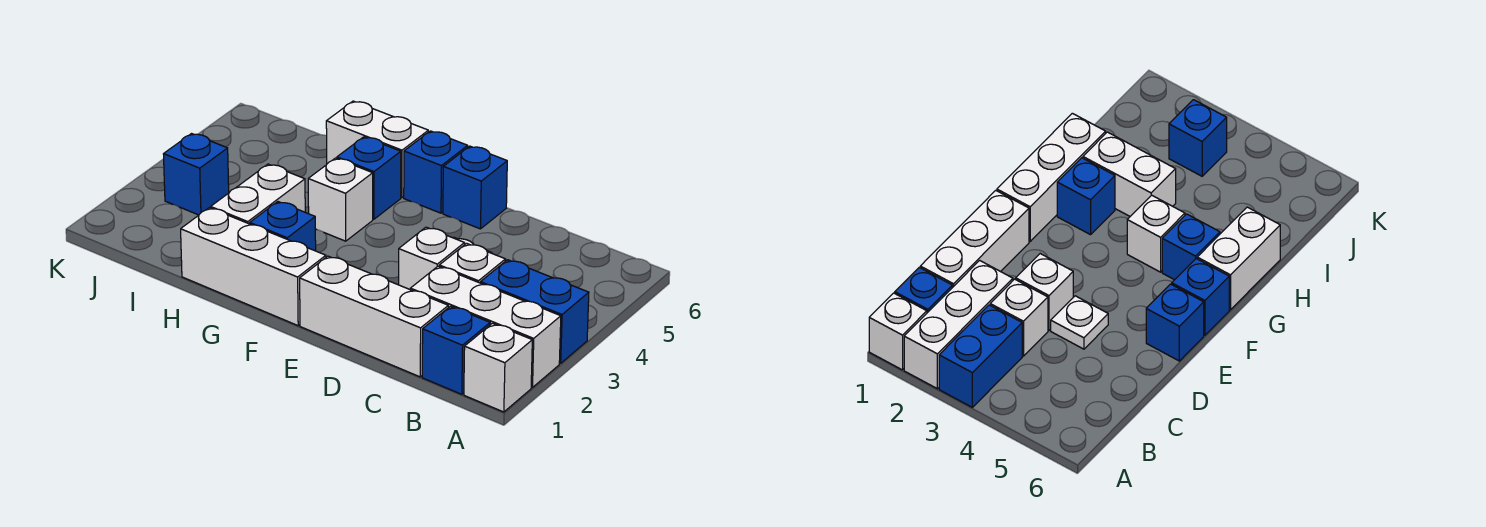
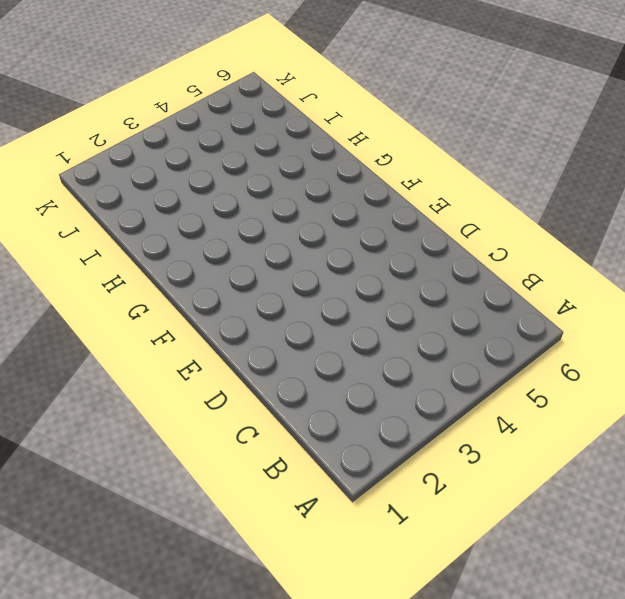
none -> white brick A1 level 1
none -> white brick A2:C2 level 1
none -> blue brick A3:B3 level 1

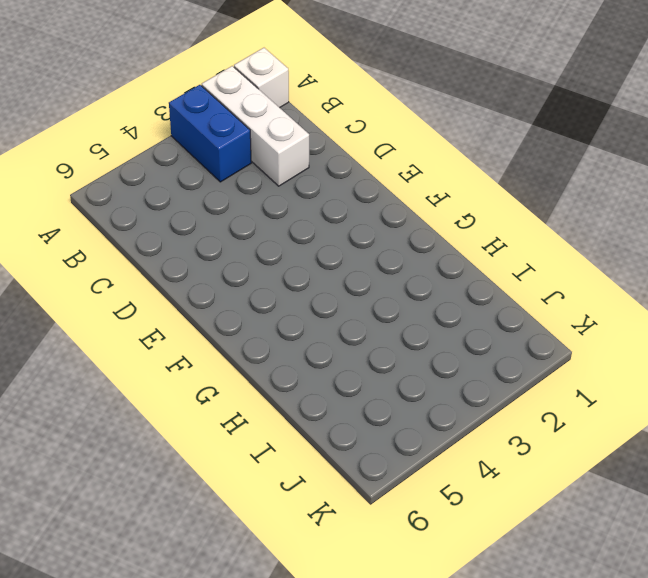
none -> blue brick B1 level 1
none -> white brick C1:E1 level 1
none -> white brick C3 level 1

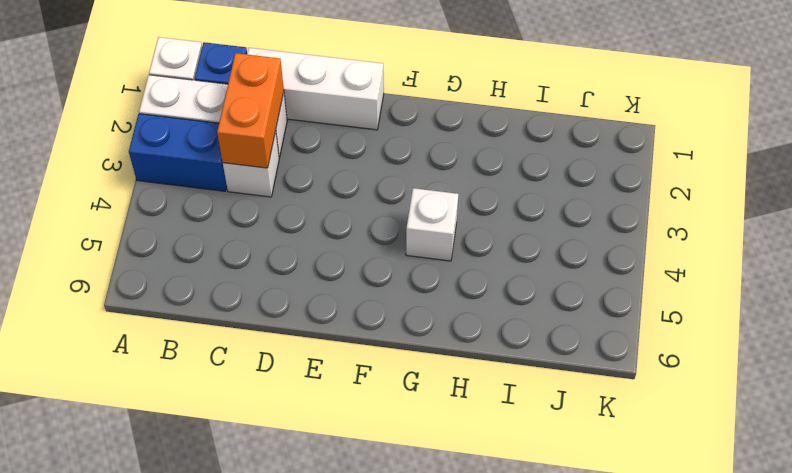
orange brick C2:C3 level 2 -> none
none -> white brick D3 level 1
none -> white plate D4 level 1
none -> blue brick E6 level 1

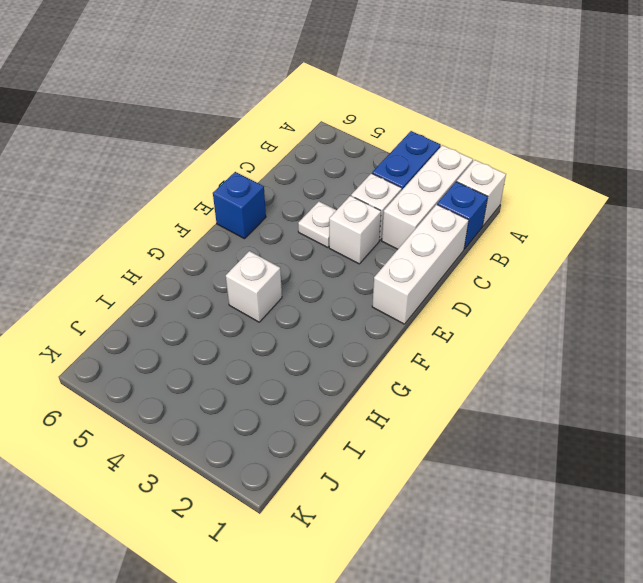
none -> white brick F1:H1 level 1
none -> blue brick F6 level 1
none -> blue brick G2 level 1

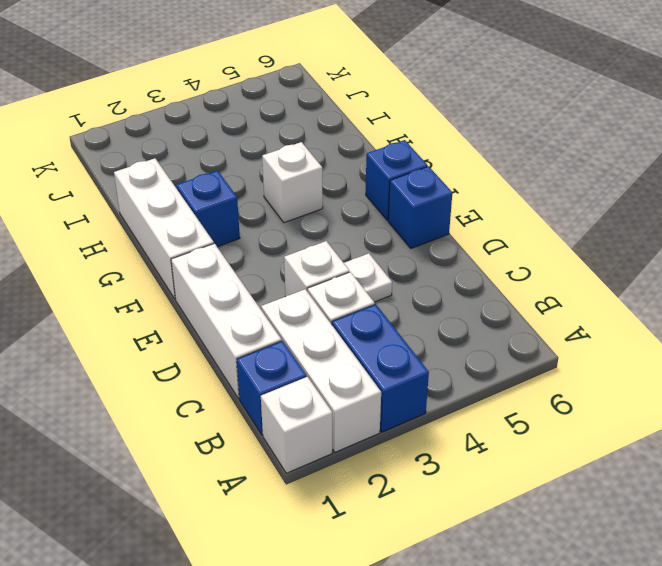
none -> blue brick G5 level 1
none -> white brick G6:H6 level 1
none -> white brick H2:H3 level 1

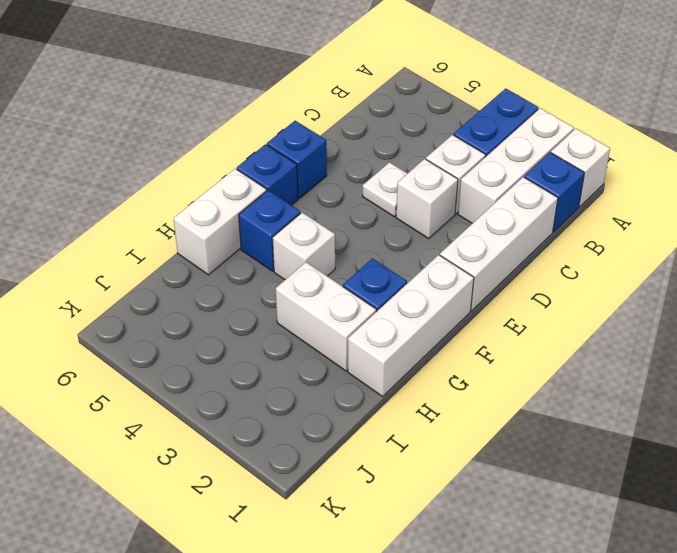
none -> blue brick J3 level 1

